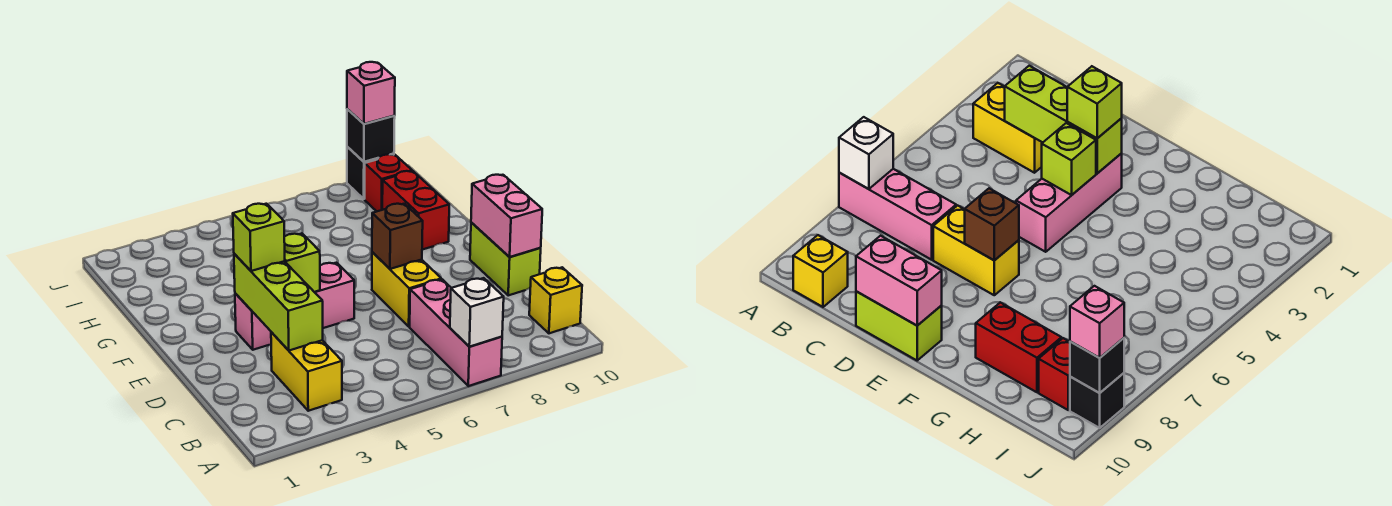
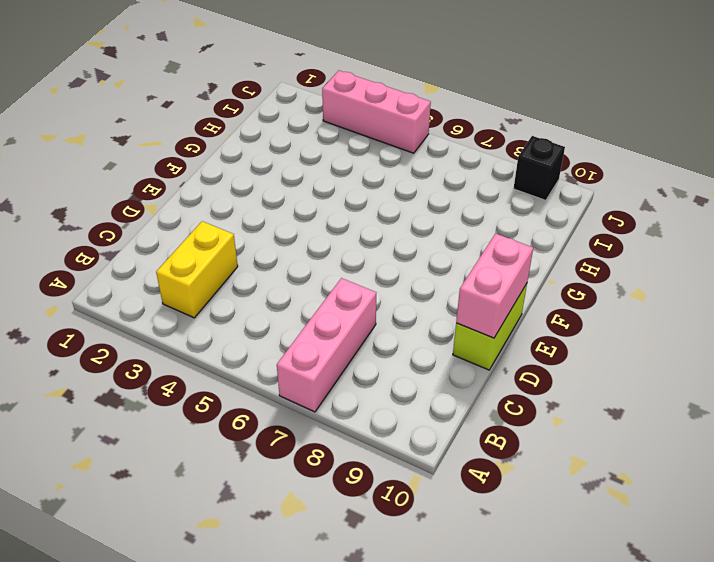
pink brick J3:J5 level 1 -> pink brick E3:E5 level 1
none -> yellow brick B10 level 1
none -> yellow brick D7:E7 level 1
none -> red brick G9:H9 level 1

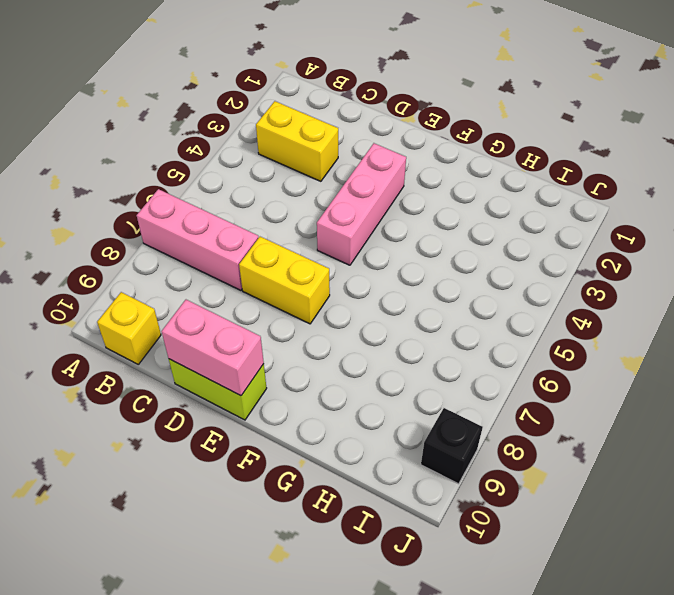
none -> red brick G9:H9 level 1
none -> red brick I9 level 1
none -> white brick A7 level 2

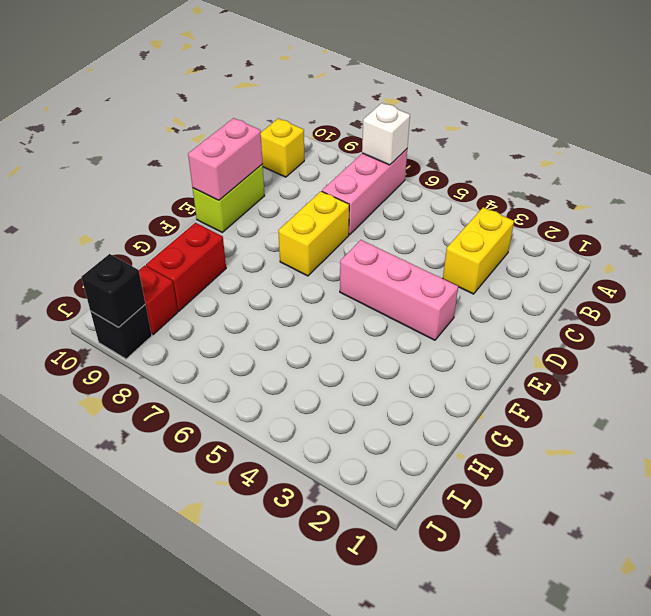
none -> lime brick C3:E3 level 2
none -> lime brick E4 level 2
none -> brown brick E7 level 2

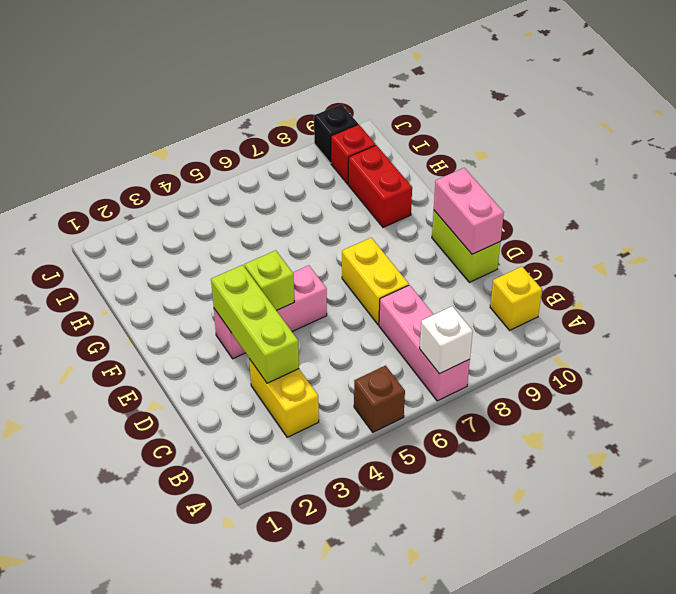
brown brick A5 level 1 -> brown brick E7 level 2
none -> black brick J9 level 2
none -> lime brick E3 level 3
none -> pink brick J9 level 3

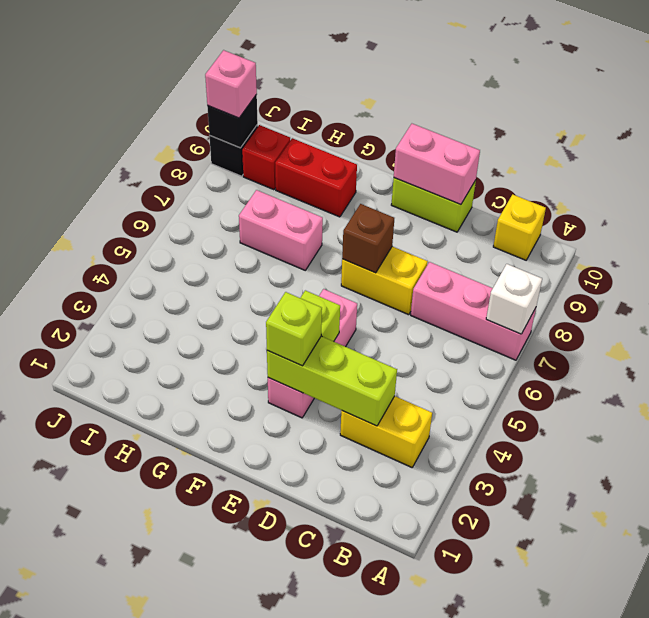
pink brick G7:H7 level 1 -> none

